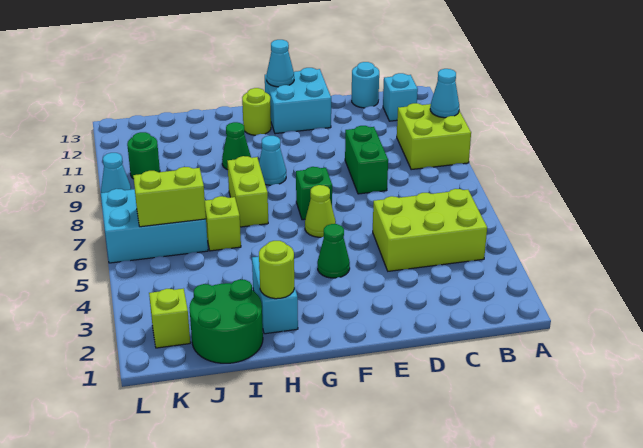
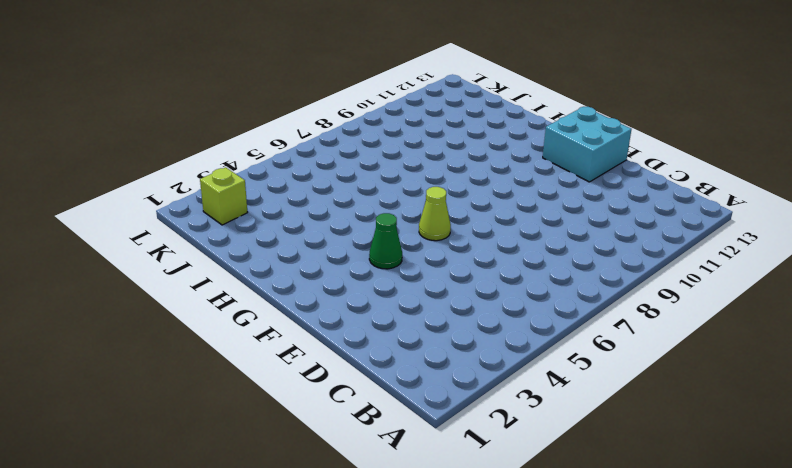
none -> lime brick A9:B10 level 1
none -> lime brick B4:D5 level 1
none -> cyan brick B12 level 1

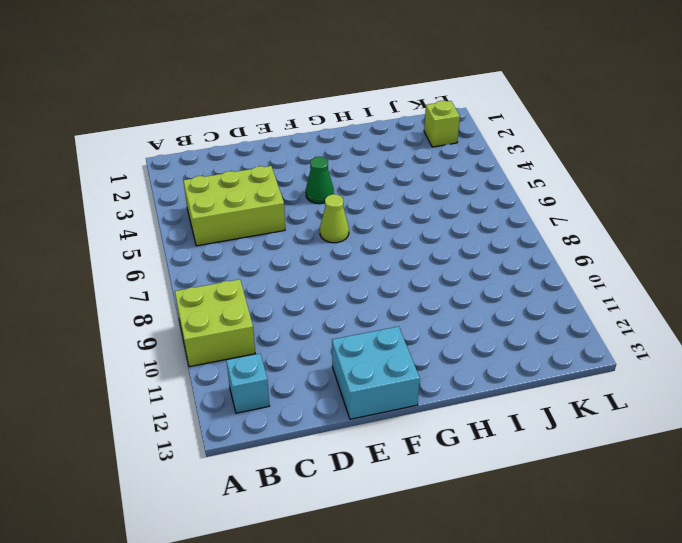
none -> cyan round brick C13 level 1
none -> green brick D8:D9 level 1
none -> green brick F7 level 1

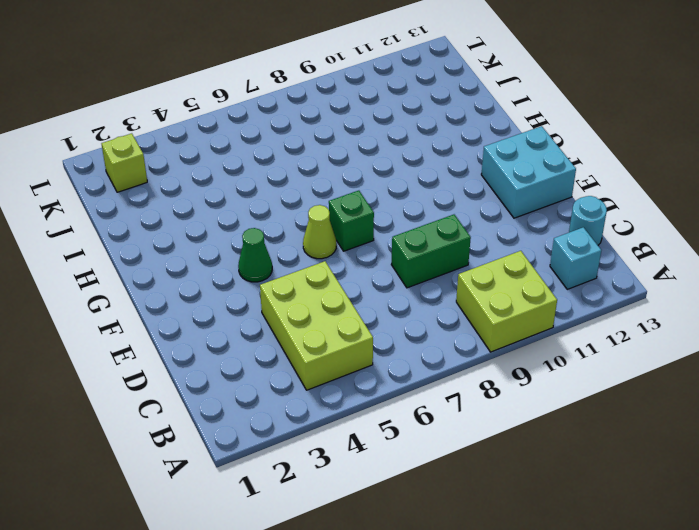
none -> cyan cone G9 level 1
none -> lime round brick G12 level 1
none -> cyan brick H2:H3 level 1

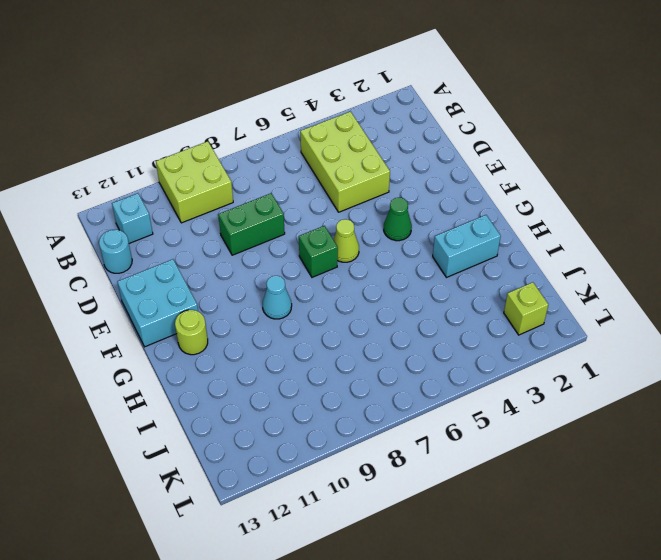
none -> lime brick H7:H8 level 1
none -> green cone H10 level 1
none -> green round brick I1:J2 level 1

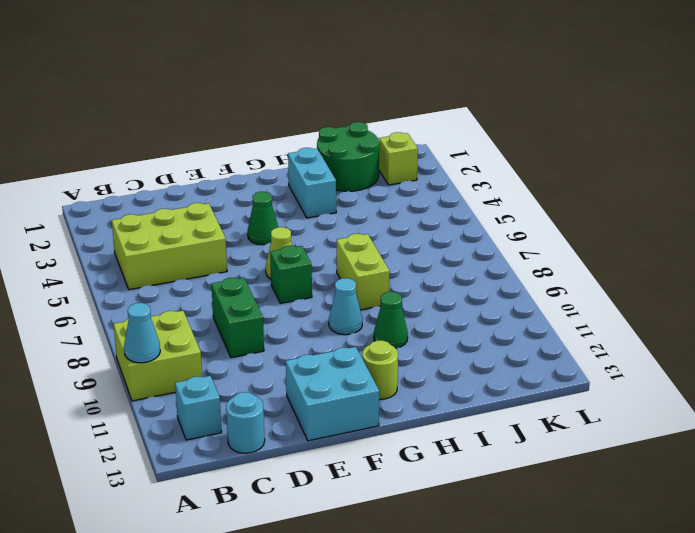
none -> lime brick I6 level 1
none -> cyan brick J6:L7 level 1
none -> green round brick K10 level 1

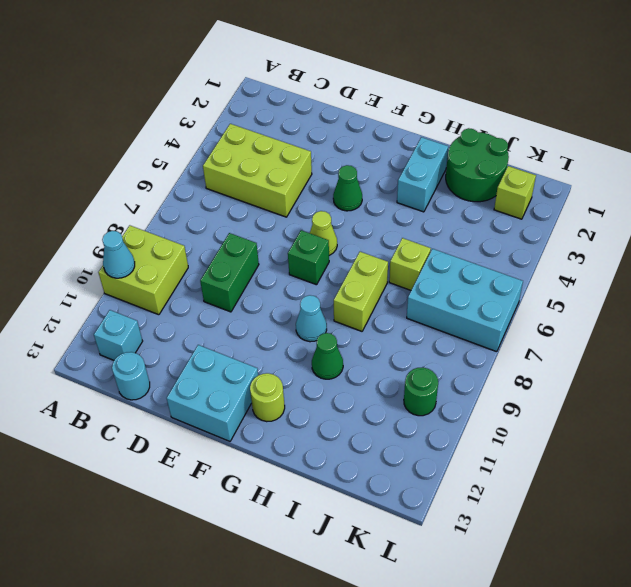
none -> cyan cone L9 level 1
none -> cyan cone F13 level 2
none -> lime round brick H2 level 2

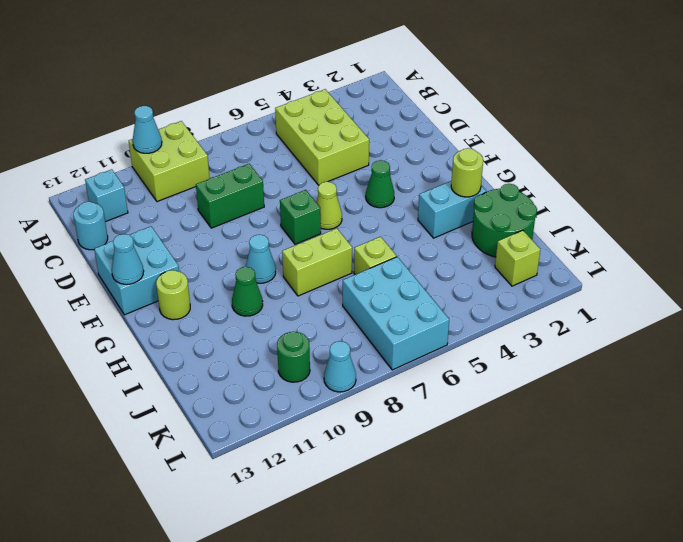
none -> lime brick J6:K6 level 2

